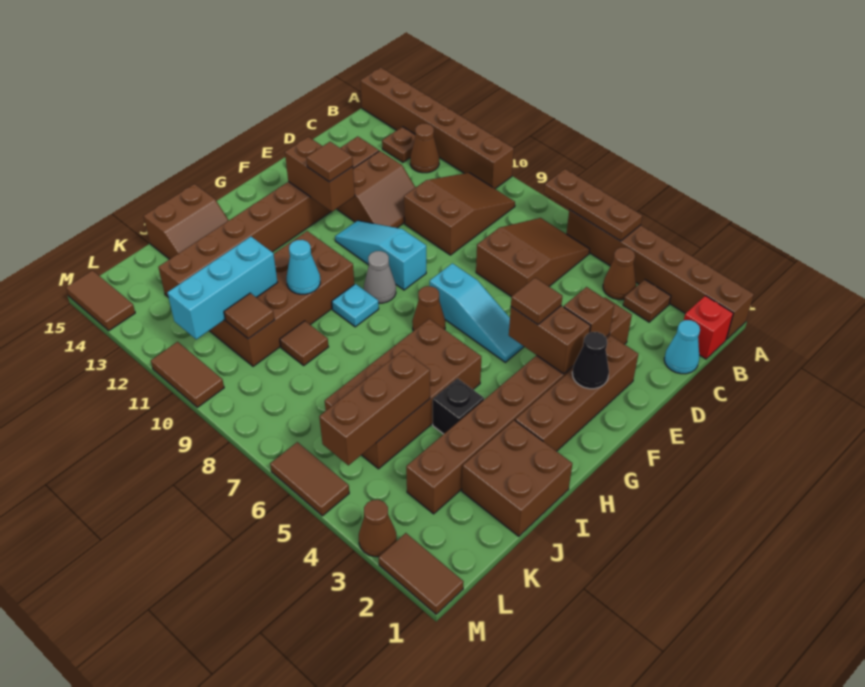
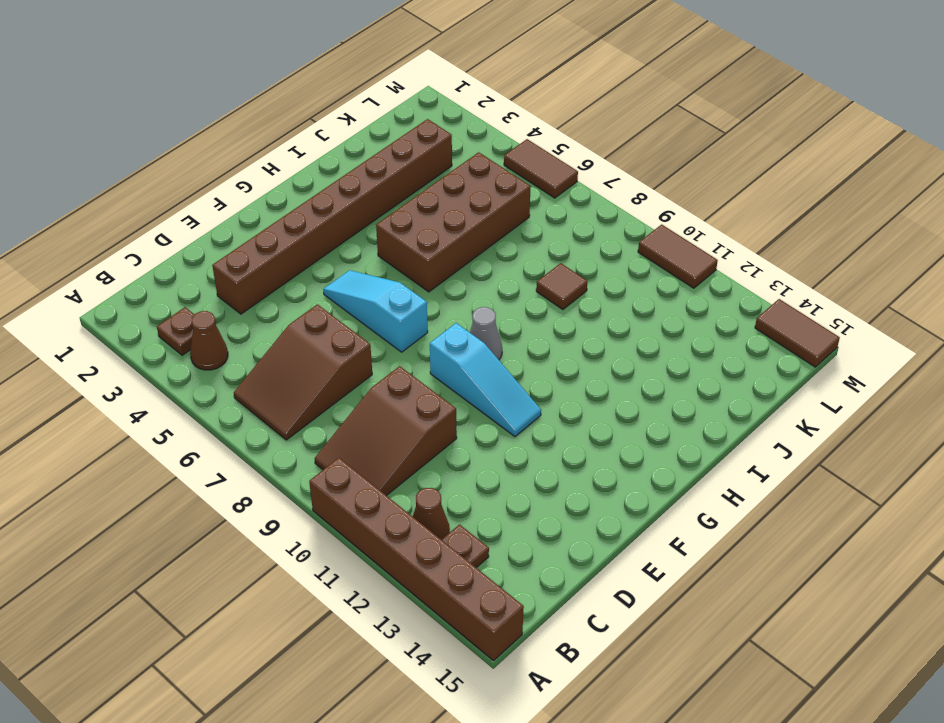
none -> brown brick A1:A6 level 1
none -> red brick B1 level 1
none -> cyan cone C1 level 1
none -> brown slope D11:E12 level 1 top 12

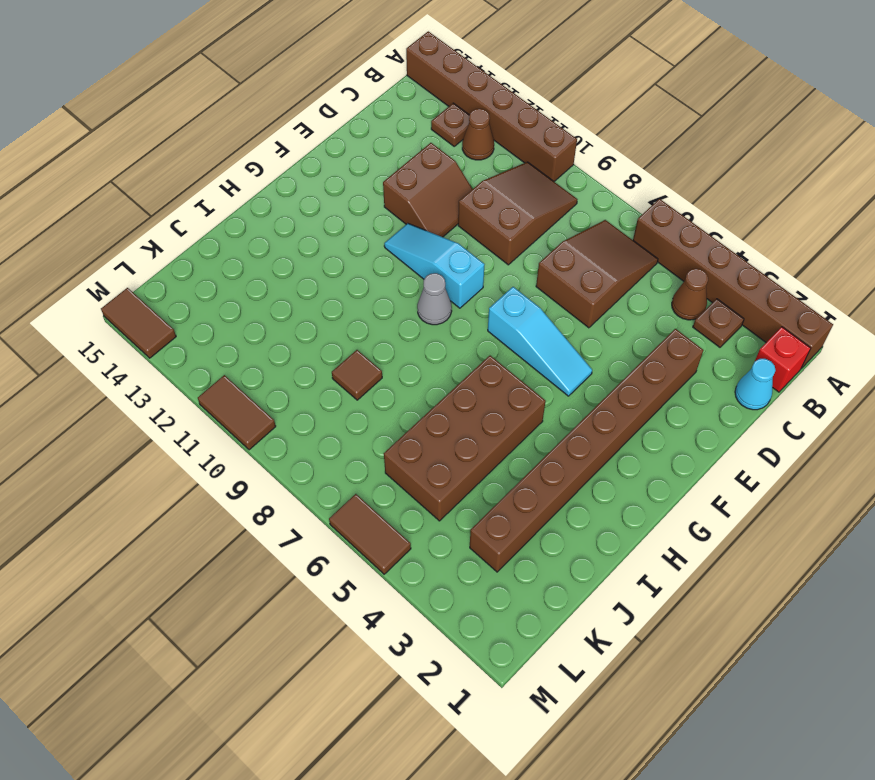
none -> brown brick D13:K13 level 1
none -> brown brick E2:H2 level 1
none -> brown cone G7 level 1
none -> cyan plate H9 level 1

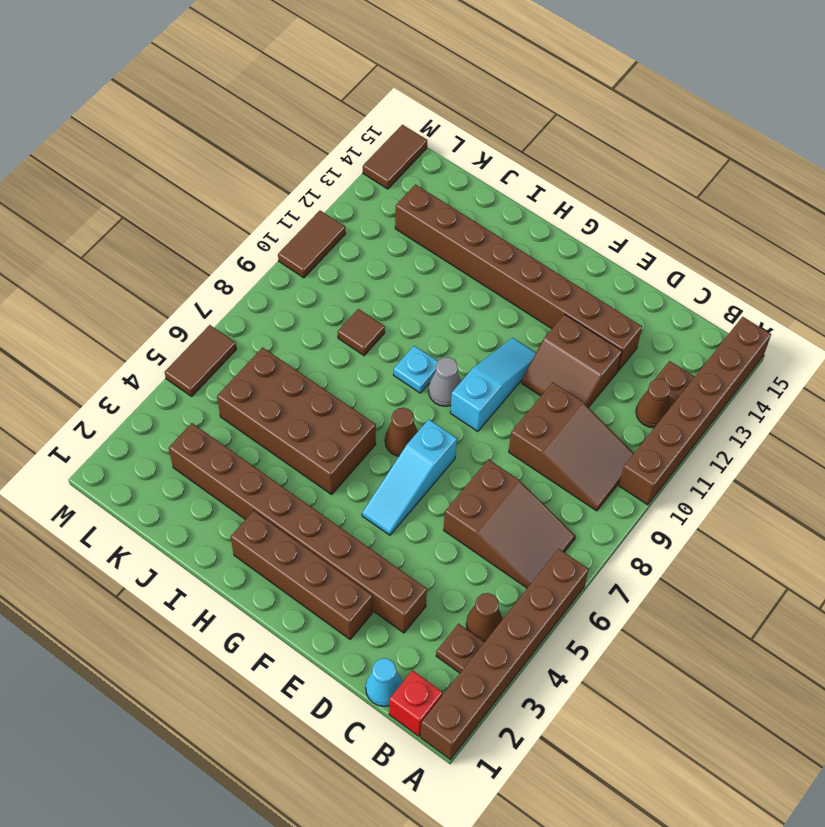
none -> brown brick H10:K11 level 1
none -> brown brick I1:J2 level 1
none -> black brick I4 level 1
none -> brown slope I14:J15 level 1 top 15

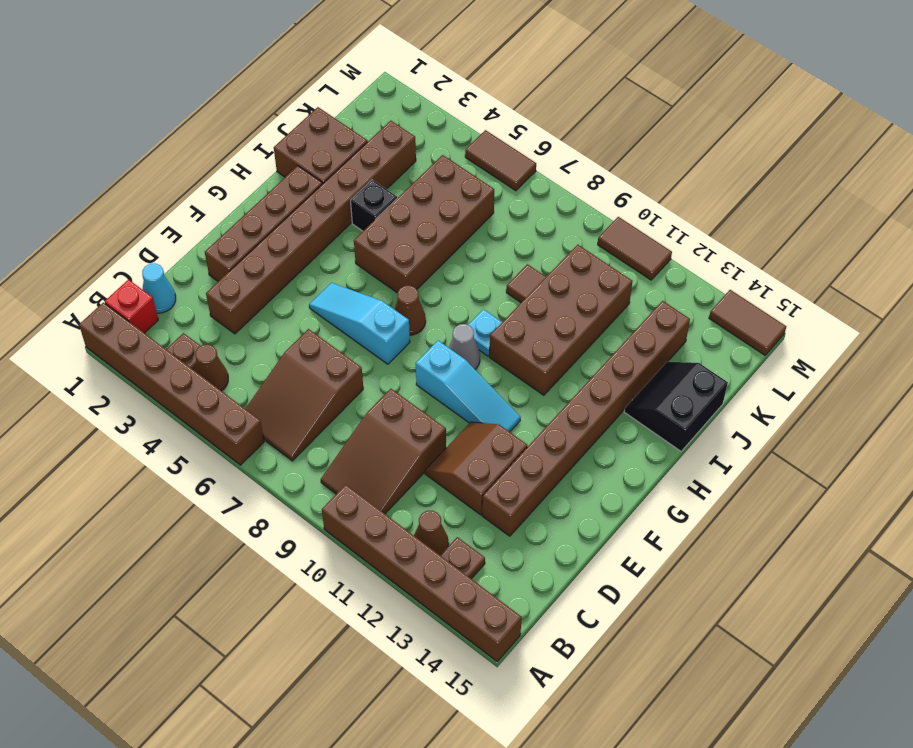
black slope I14:J15 level 1 top 15 -> brown slope I14:J15 level 1 top 15
none -> brown tile M1:M2 level 1
none -> brown cone M3 level 1
none -> brown plate A5:A7 level 2
none -> brown brick E3 level 2

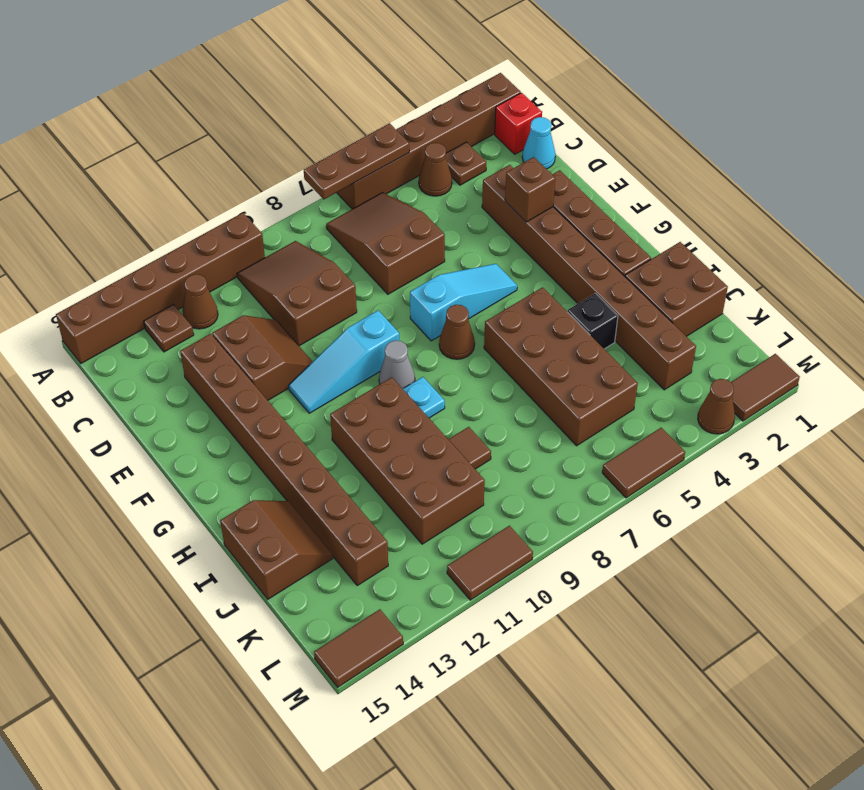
none -> black cone F2 level 2
none -> brown brick F3:F4 level 2
none -> brown brick F12:F13 level 2
none -> cyan cone I10 level 2

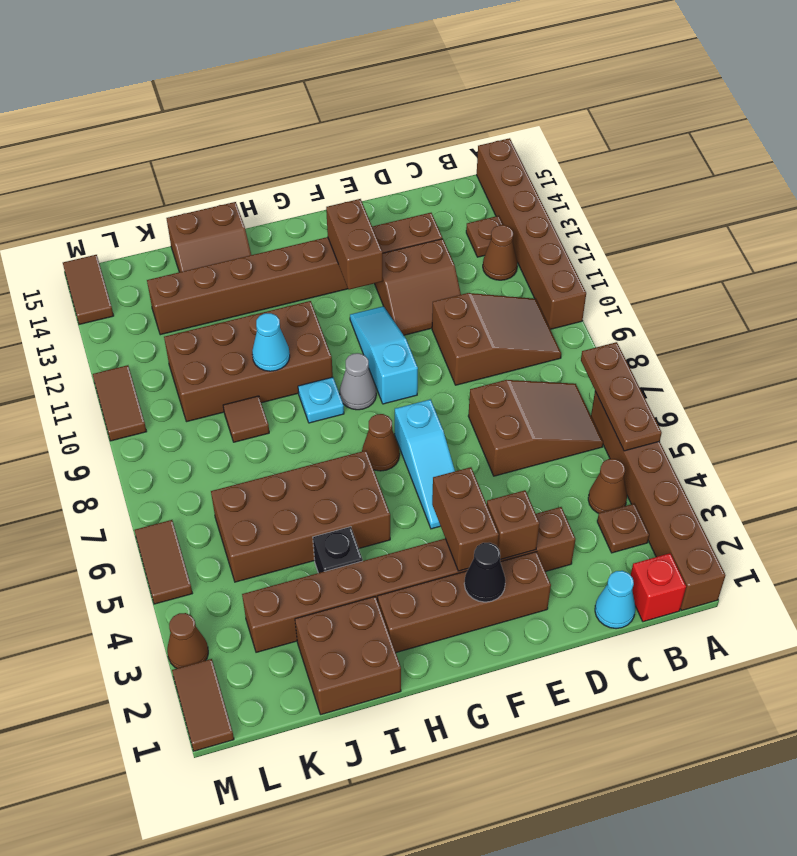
none -> brown brick J5:L5 level 2
none -> cyan brick J11:L11 level 2
none -> brown tile K10 level 2
none -> brown tile F4 level 3

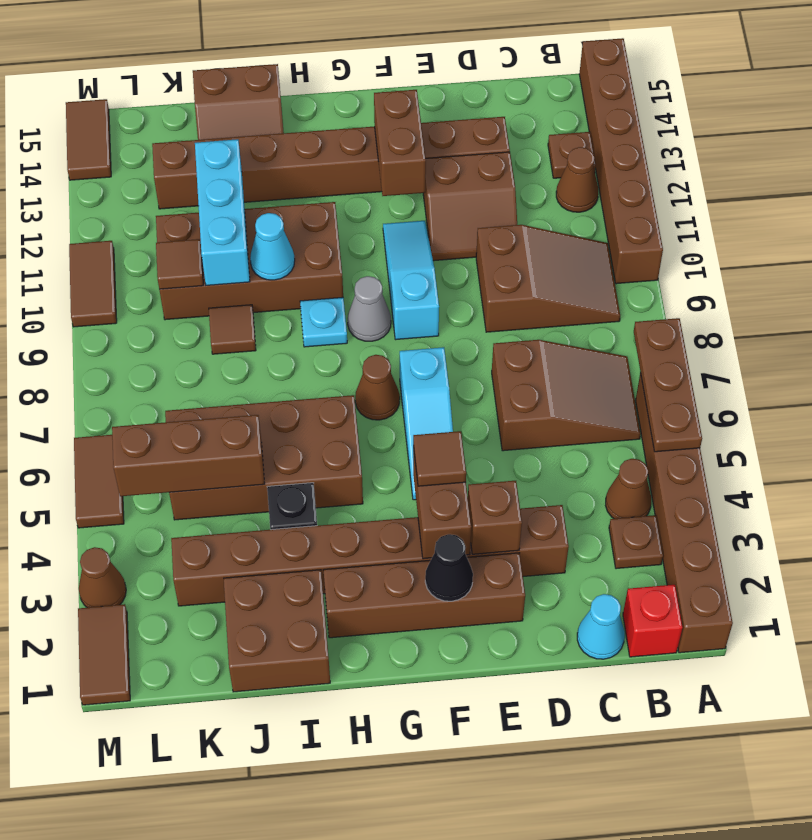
cyan brick J10:J12 level 2 -> cyan brick J11:L11 level 2
none -> brown tile F12 level 3

